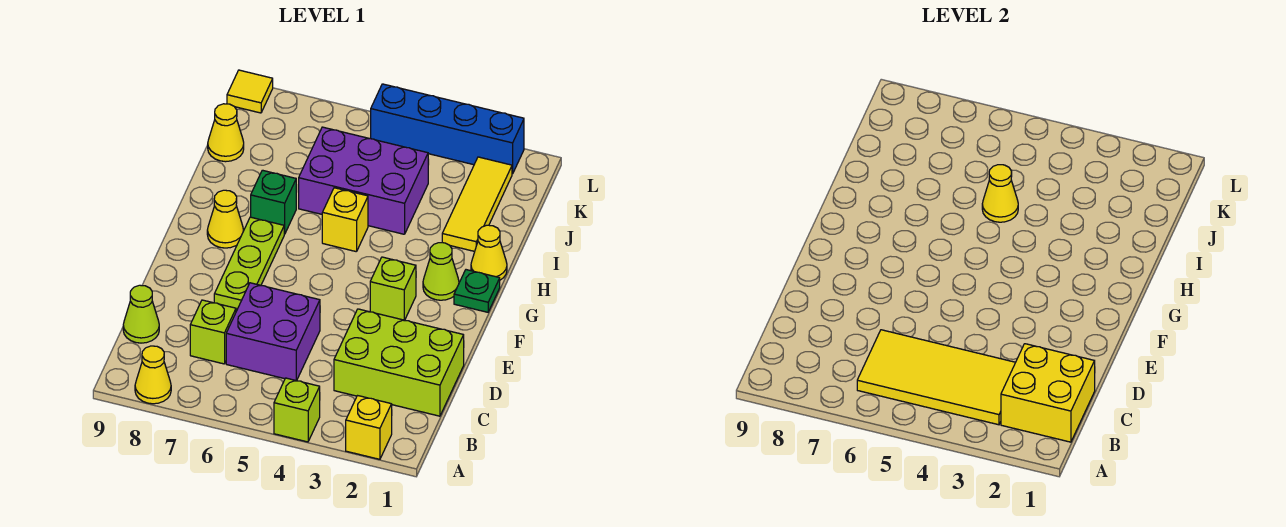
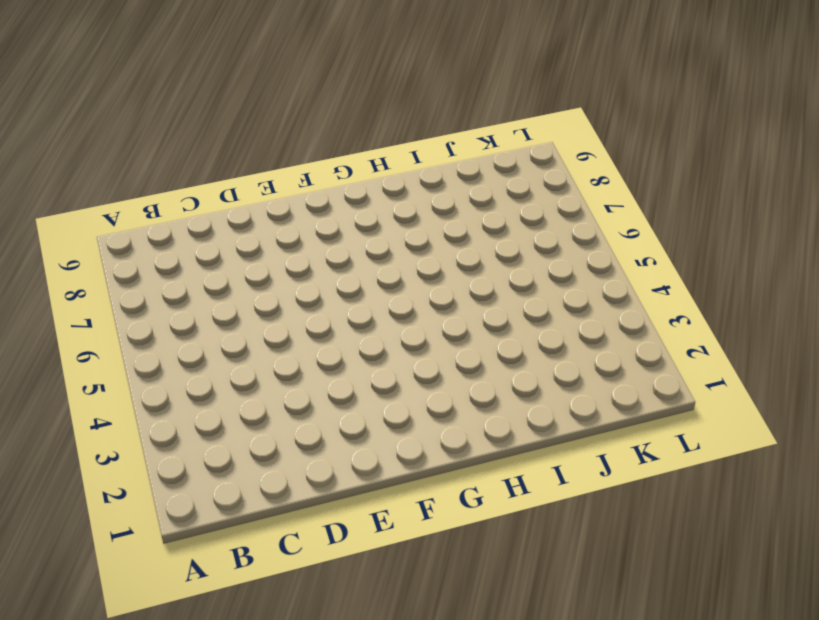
none -> yellow brick A2 level 1
none -> lime brick A4 level 1
none -> yellow cone A8 level 1

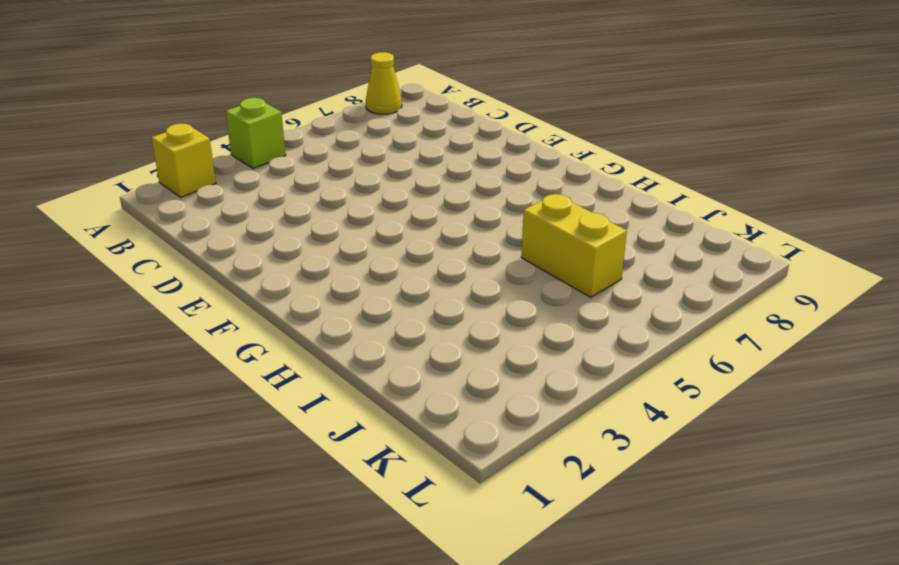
yellow brick I6:J6 level 1 -> purple brick I4:J6 level 1
none -> lime brick C1:D3 level 1
none -> purple brick C5:D6 level 1
none -> lime brick C7 level 1

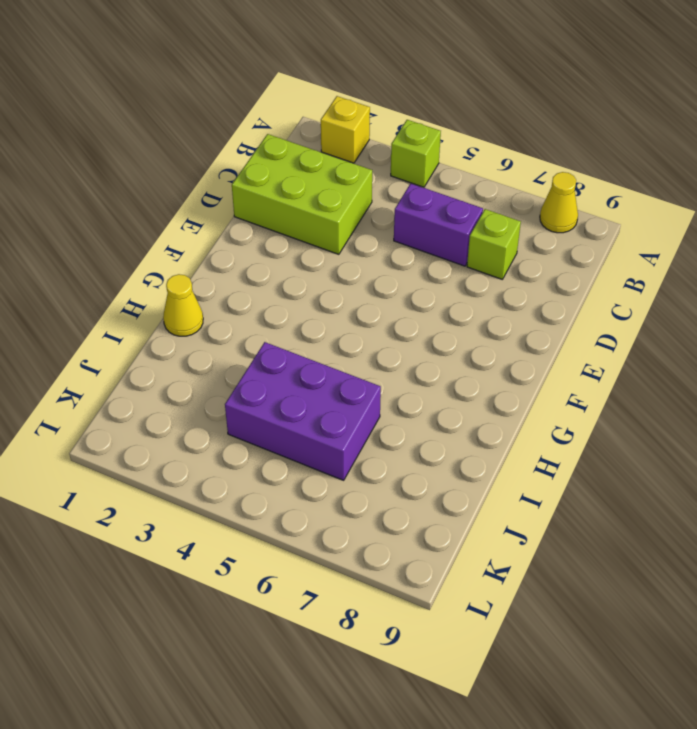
purple brick C5:C6 level 1 -> purple brick C5:D6 level 1
none -> lime cone C9 level 1
none -> lime plate E7:G7 level 1
none -> lime brick F3 level 1

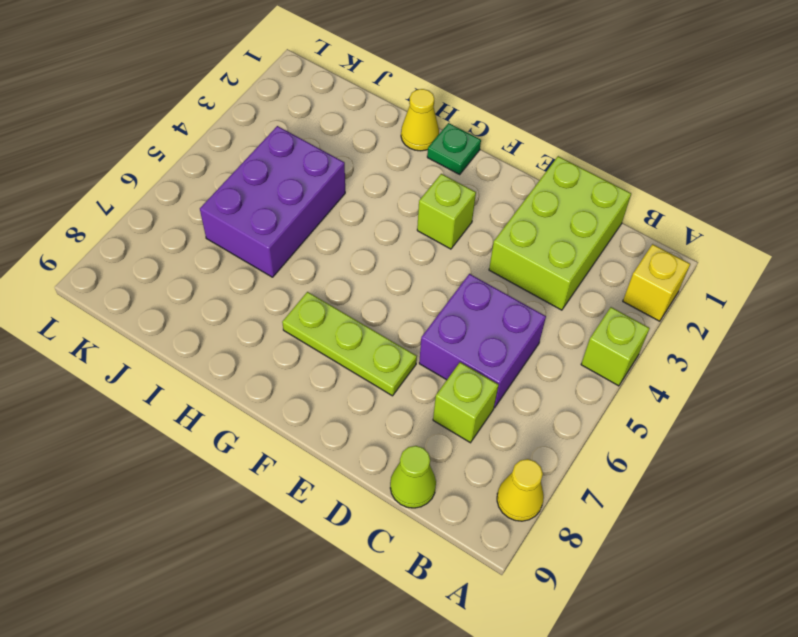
none -> lime cone G2 level 1
none -> yellow cone G8 level 1
none -> yellow brick H5 level 1

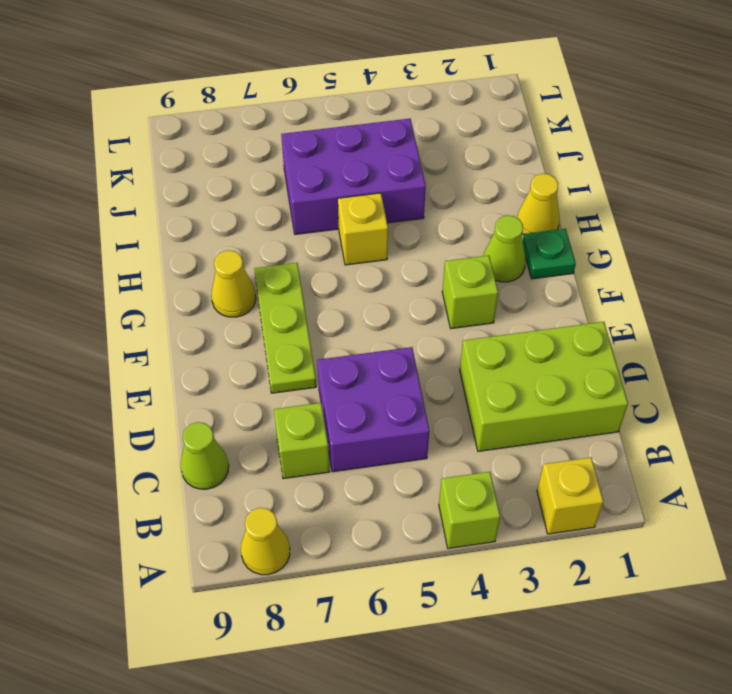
none -> green brick H7 level 1
none -> yellow tile I2:K2 level 1
none -> yellow cone J9 level 1

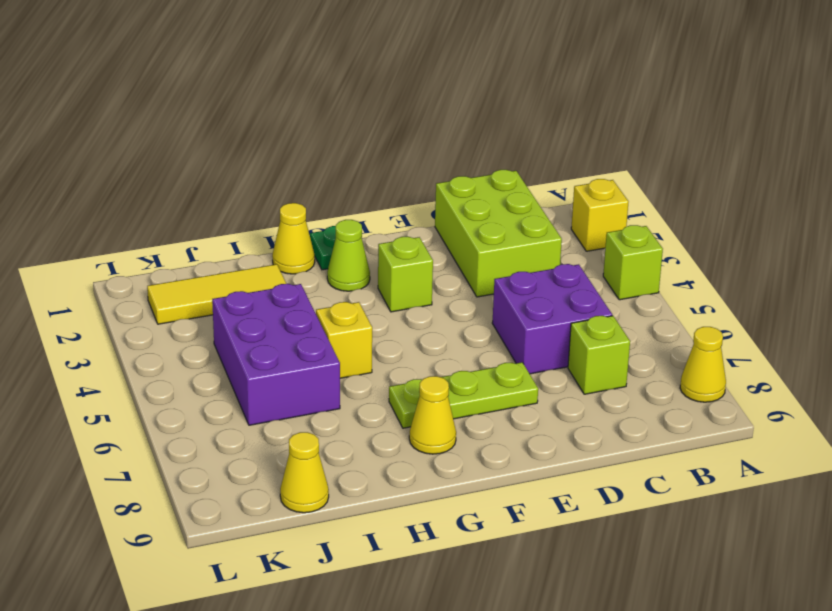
none -> lime cone C9 level 1
none -> green brick H7 level 1
none -> blue brick L2:L5 level 1

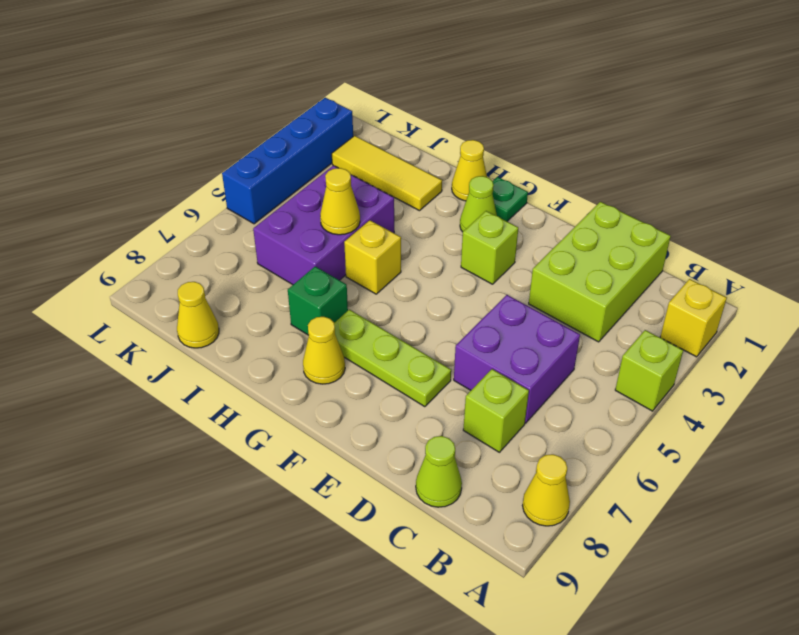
none -> yellow tile L9 level 1
none -> yellow brick B1:C2 level 2
none -> yellow tile B3:C6 level 2

